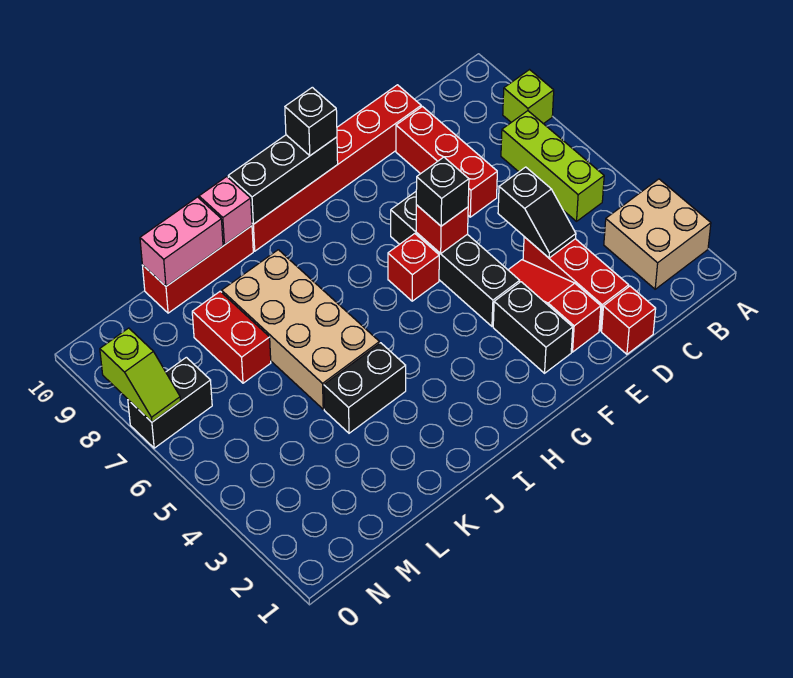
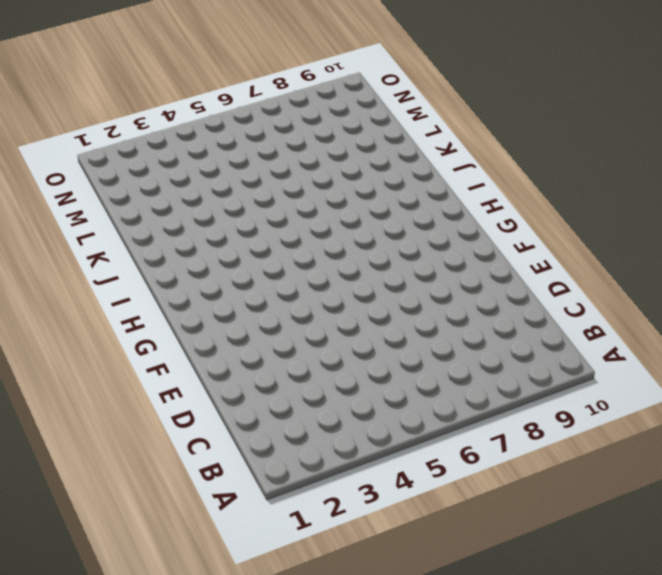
none -> tan brick A2:B3 level 1
none -> lime brick A8 level 1
none -> lime brick B5:B7 level 1

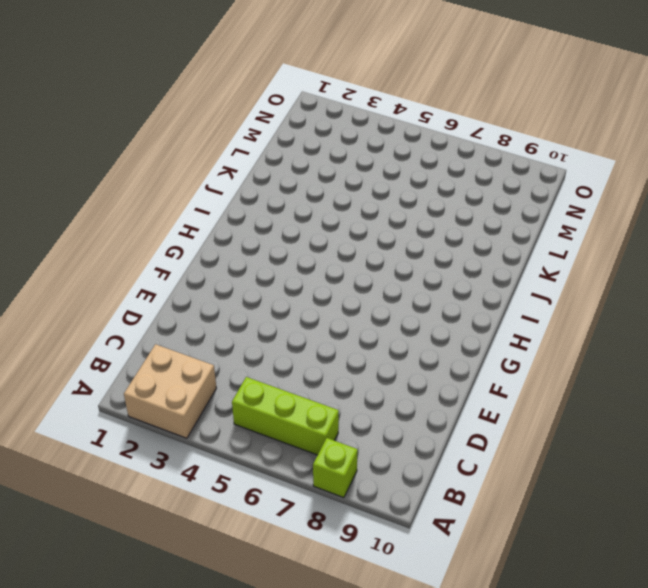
none -> red brick D1 level 1
none -> red brick D2:D4 level 1
none -> red brick D7:D9 level 1

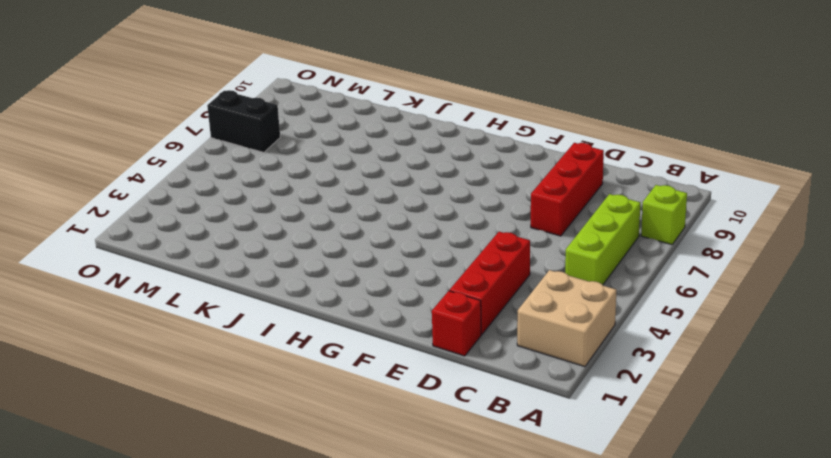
none -> red brick D10:I10 level 1
none -> red slope E2:E4 level 1 top 2
none -> black brick F2:F3 level 1

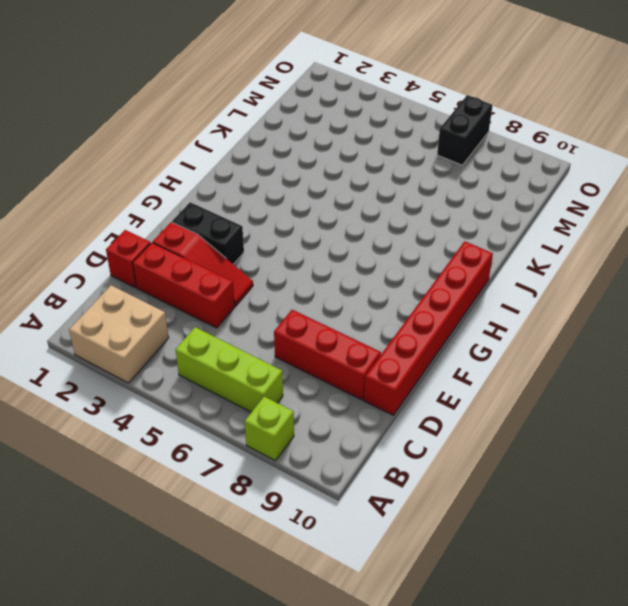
none -> black brick F4:F7 level 1
none -> red brick G6 level 1
none -> black brick J4:K4 level 1

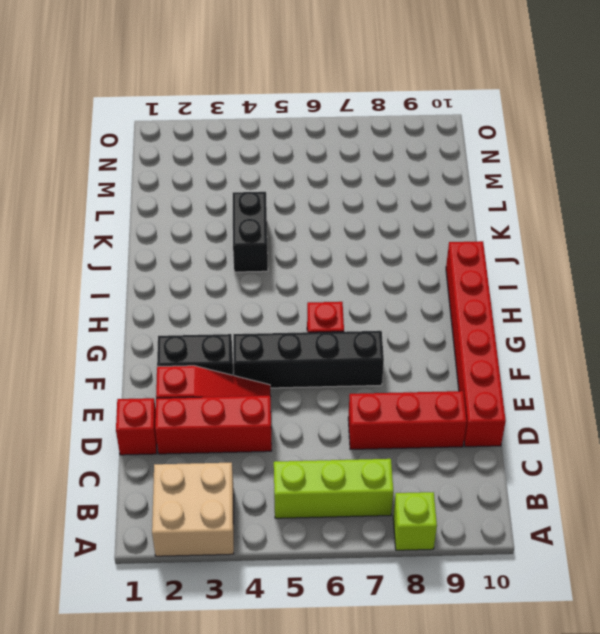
none -> tan brick J5:K8 level 1
none -> red brick J10:L10 level 1
none -> red brick L7:L8 level 1

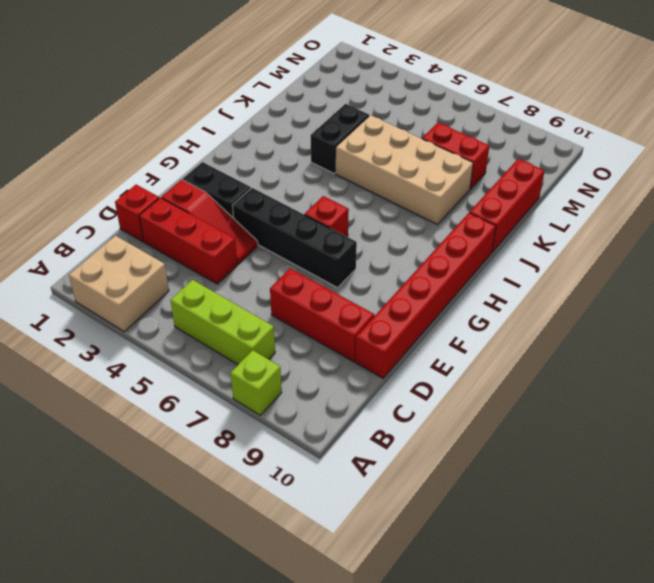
none -> black brick N7:O7 level 1
none -> black slope D4:D5 level 2 top 5
none -> red brick F6 level 2

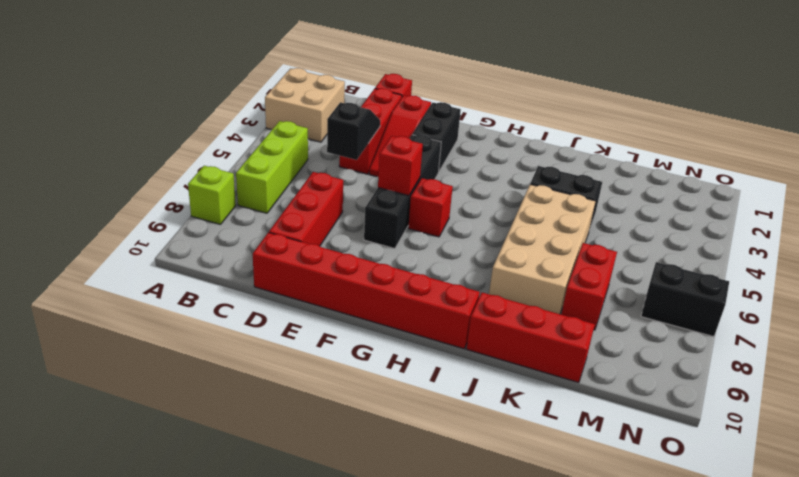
none -> black brick G10:I10 level 2
none -> pink brick J10 level 2
none -> pink brick K10:L10 level 2

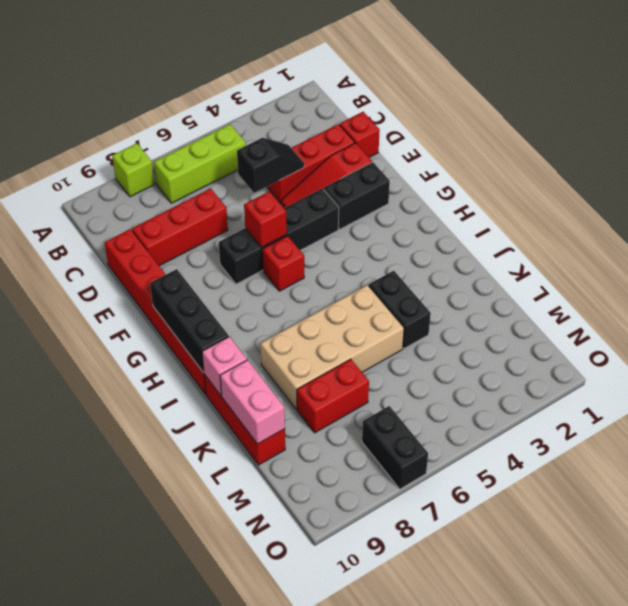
none -> tan brick A2:B3 level 1
none -> lime slope O7:O8 level 2 top 8
none -> black brick F6 level 3

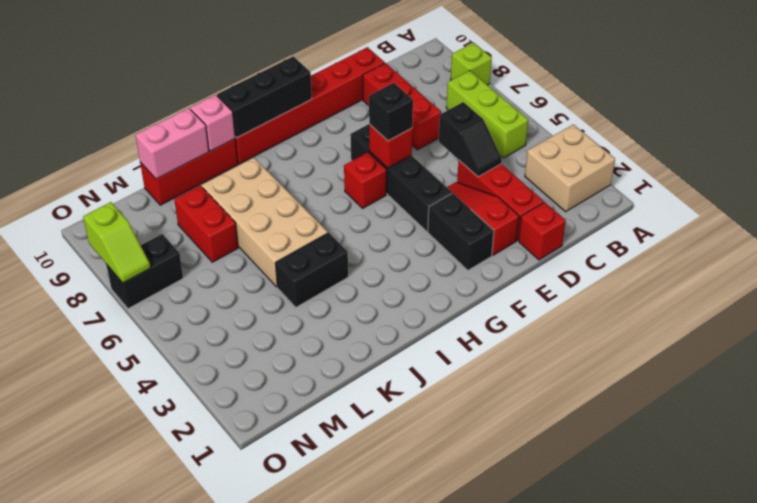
none -> black brick G10 level 3

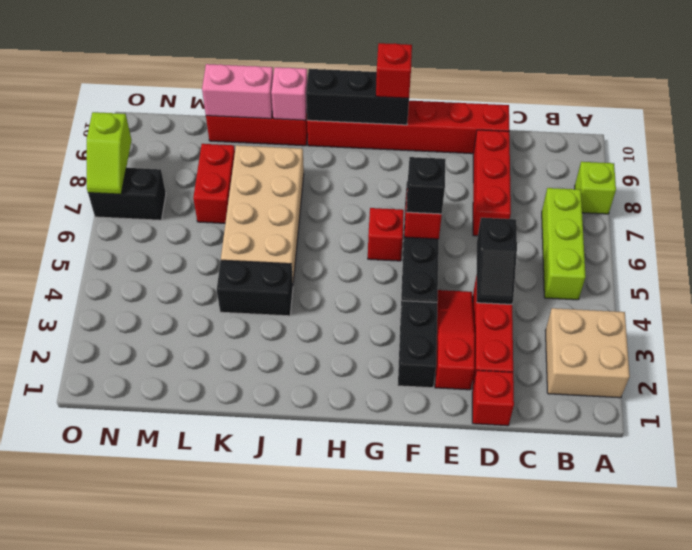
red brick G10 level 3 -> black brick G10 level 3

